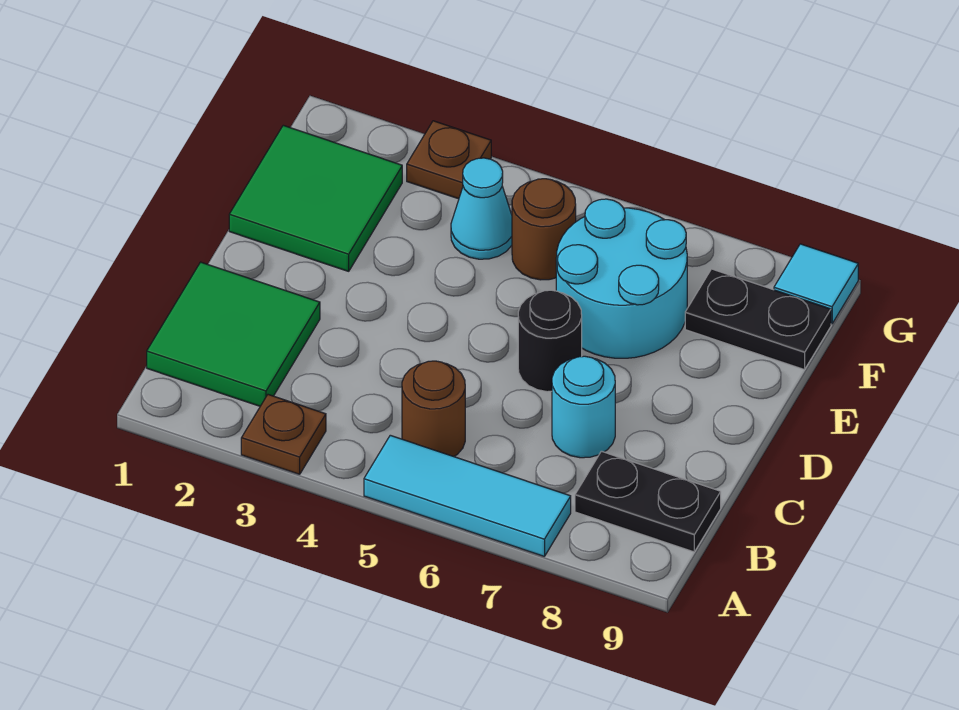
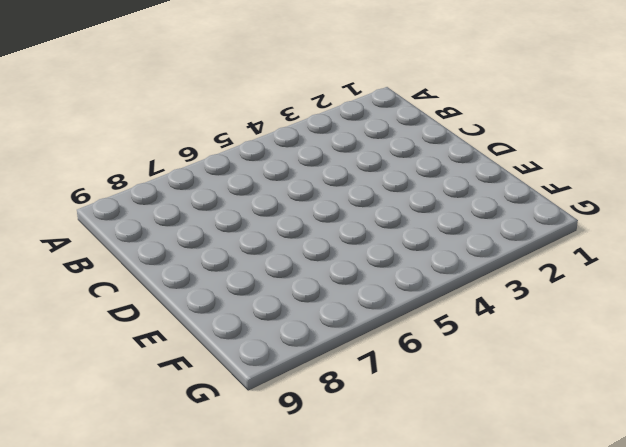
none -> brown plate A3 level 1
none -> cyan tile A5:A7 level 1
none -> green tile B1:C2 level 1

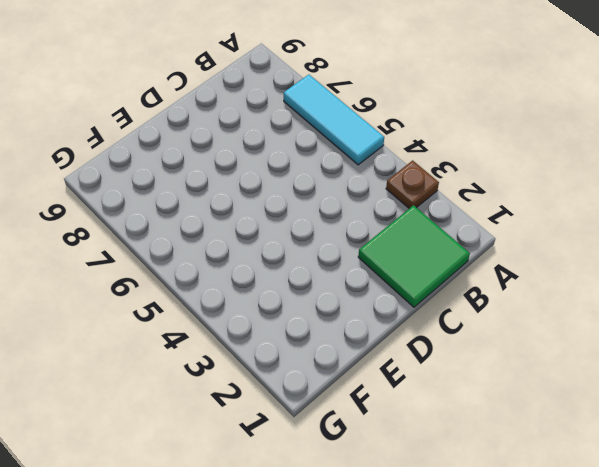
none -> brown round brick B5 level 1
none -> black plate B8:B9 level 1
none -> cyan round brick C7 level 1

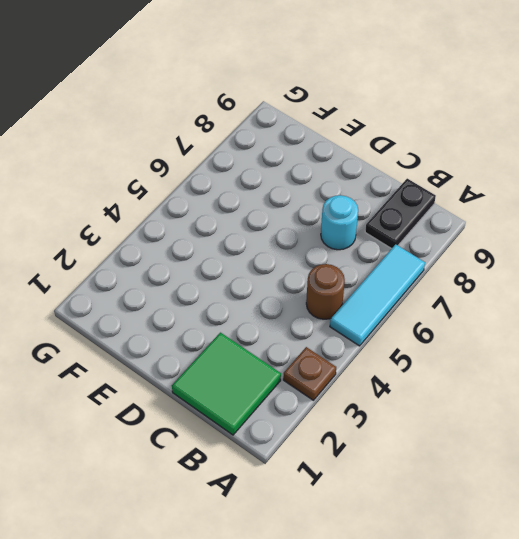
none -> black round brick D6 level 1
none -> green tile E1:F2 level 1
none -> cyan round brick E6:F7 level 1

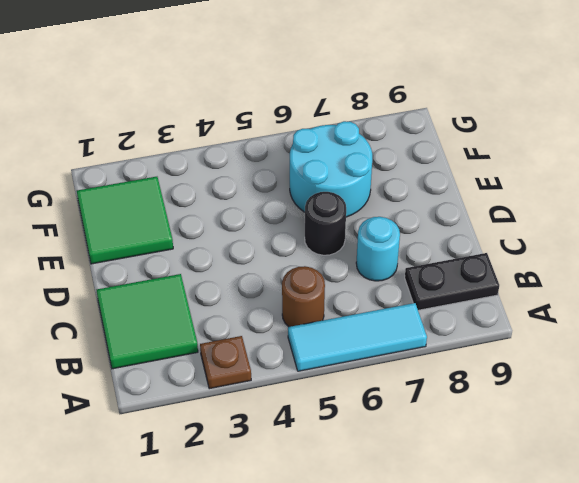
none -> cyan cone F4 level 1
none -> brown round brick F5 level 1
none -> black plate F8:F9 level 1

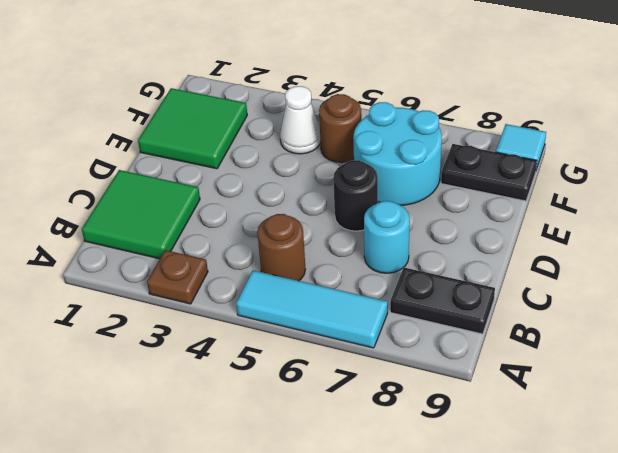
white cone F4 level 1 -> cyan cone F4 level 1
none -> brown plate G3 level 1

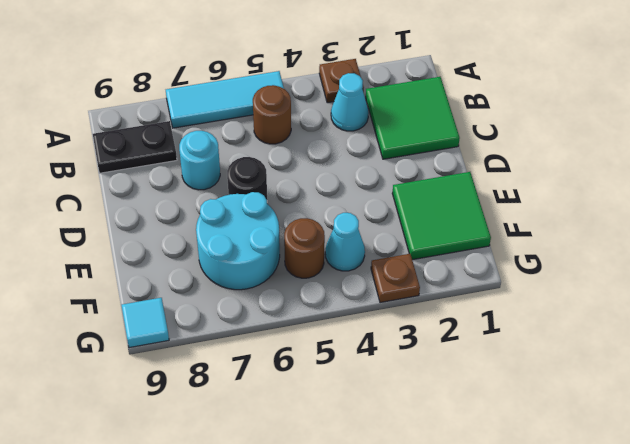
cyan cone B3 level 1 -> none
none -> black plate F8:F9 level 1

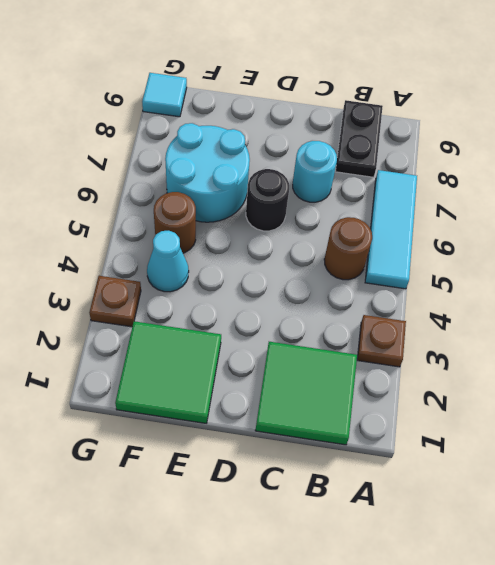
none -> black plate F8:F9 level 1

